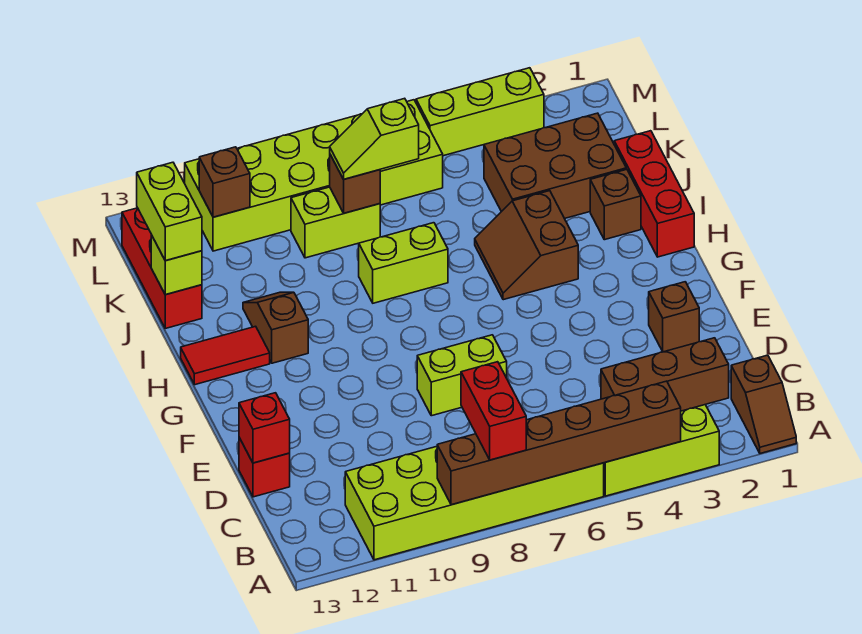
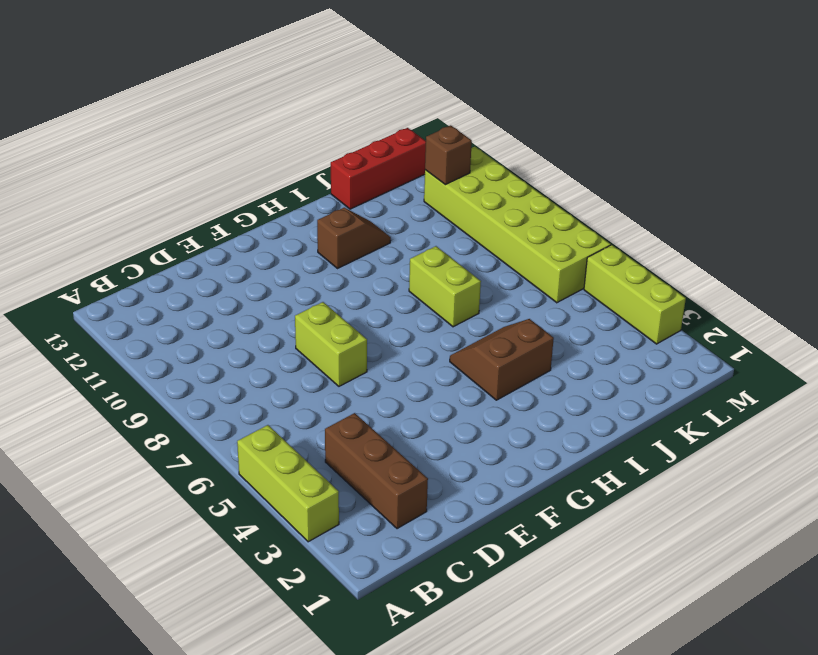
none -> brown slope A1:B1 level 1 top B
none -> lime brick A6:B11 level 1
none -> red brick D13 level 1

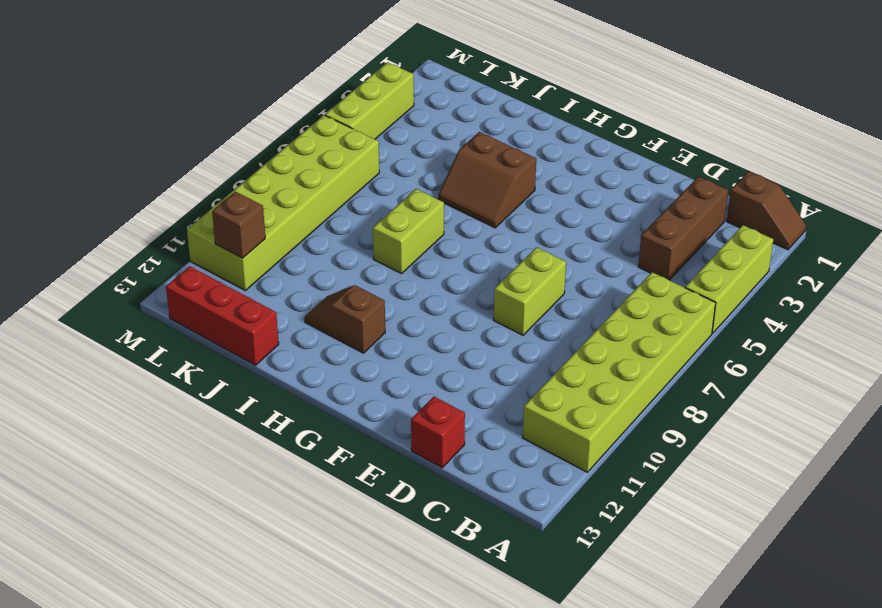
none -> brown brick E2 level 1
none -> red brick H1:J1 level 1
none -> red tile H12:H13 level 1

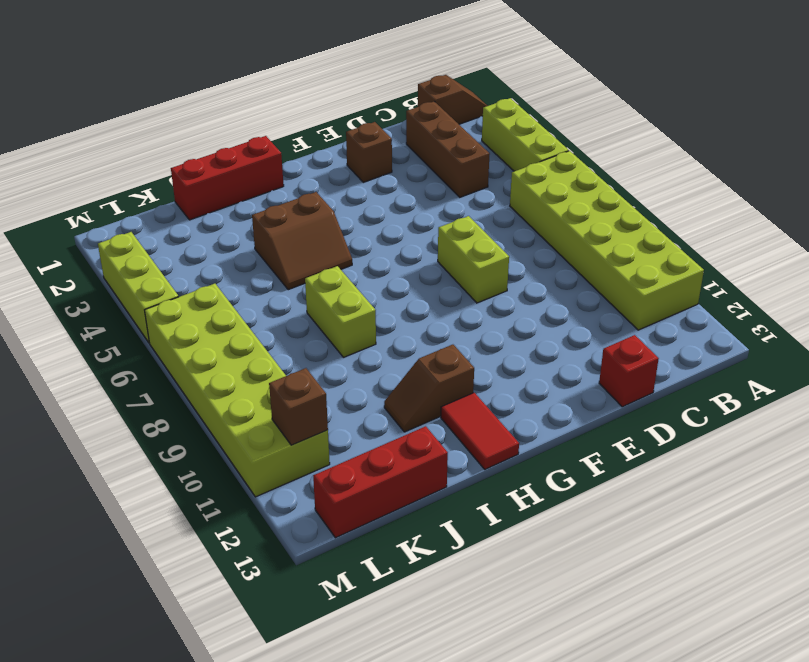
none -> brown brick I2 level 1
none -> brown brick J2:K4 level 1
none -> lime brick K8:K9 level 1

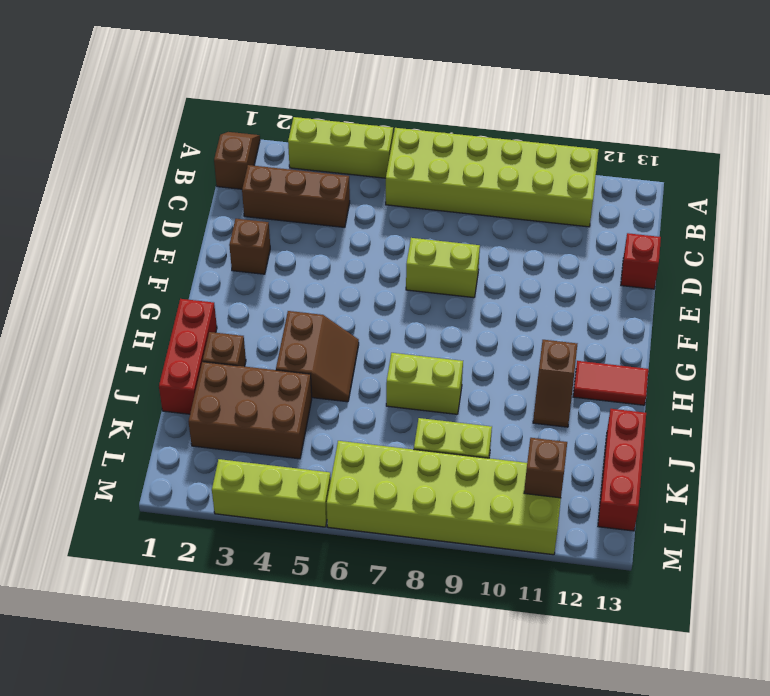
none -> brown brick A4:A9 level 2
none -> red brick D13 level 2
none -> lime brick J13 level 2

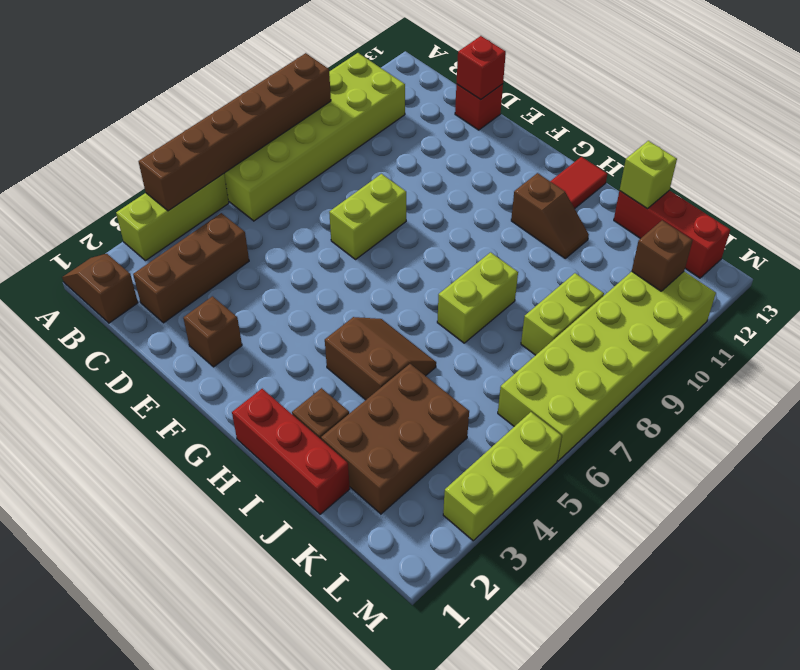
none -> brown brick K8 level 2
none -> red brick A8:B8 level 3
none -> lime brick J13:K13 level 3

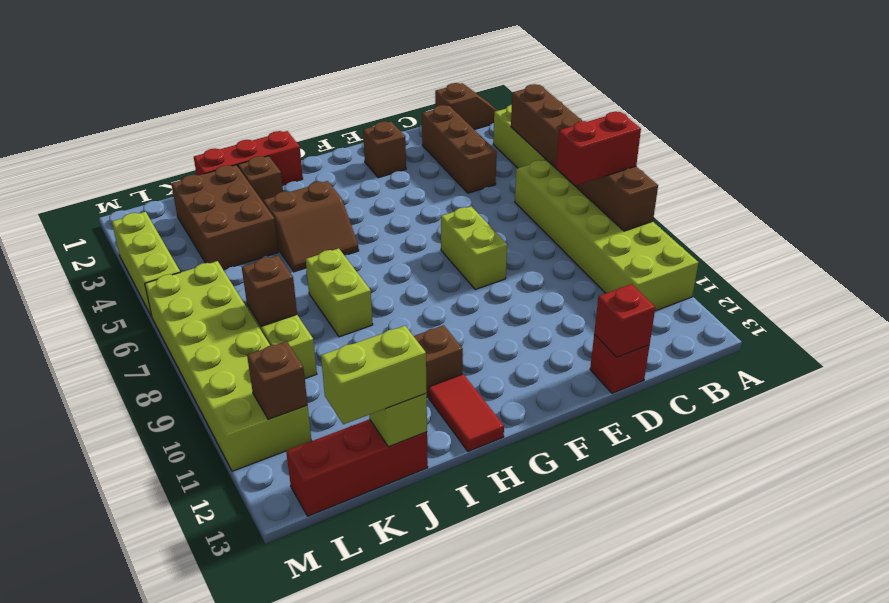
none -> lime slope K7:K8 level 3 top 7

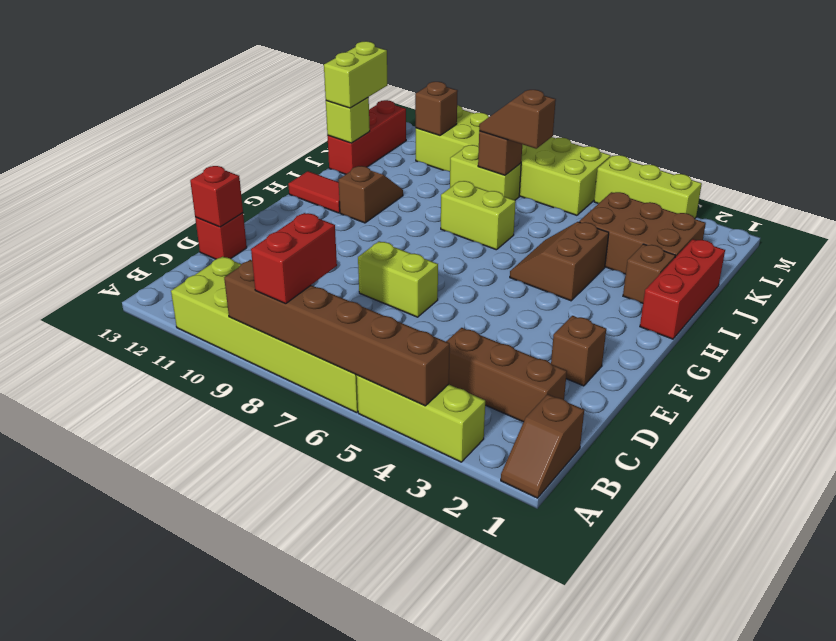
brown slope K7:K8 level 3 top 7 -> lime slope K7:K8 level 3 top 7

